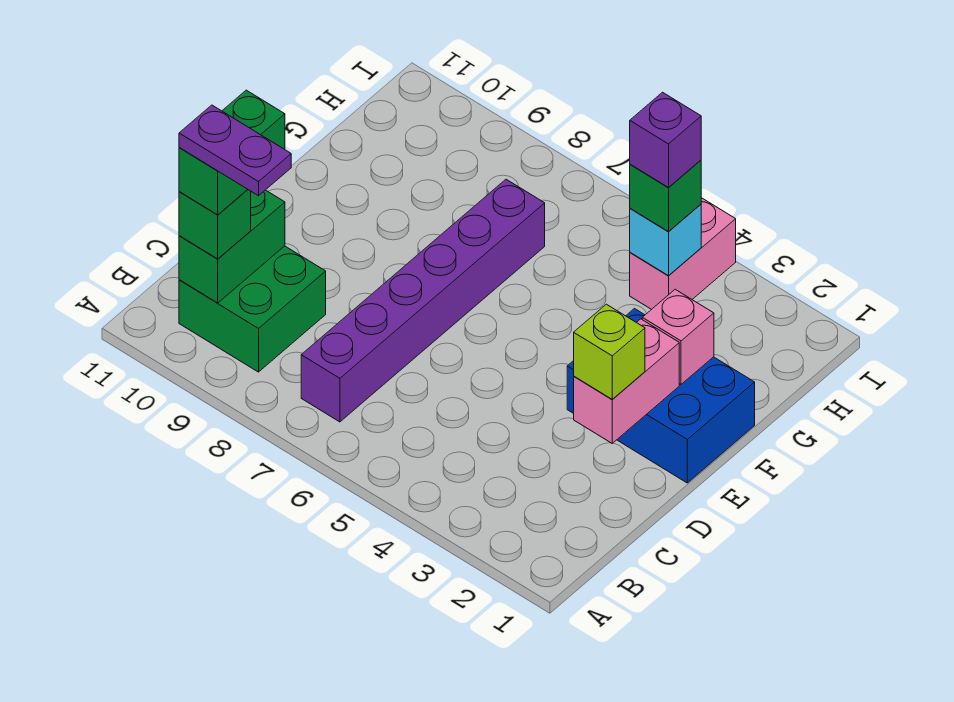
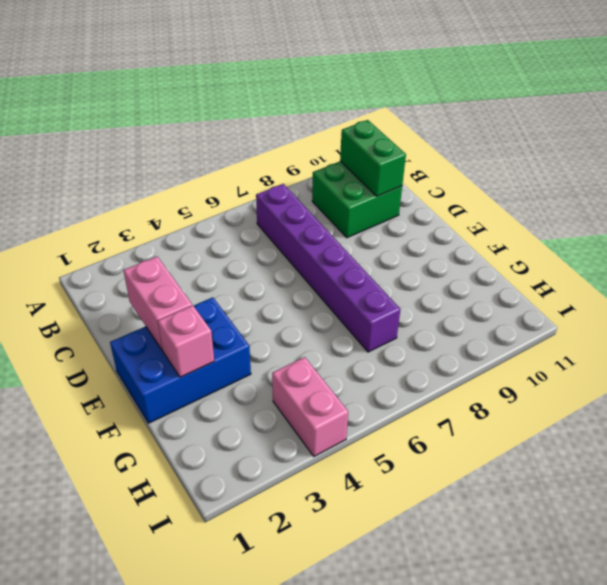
none -> cyan brick H4 level 2
none -> green brick B10 level 3
none -> lime brick D2 level 3

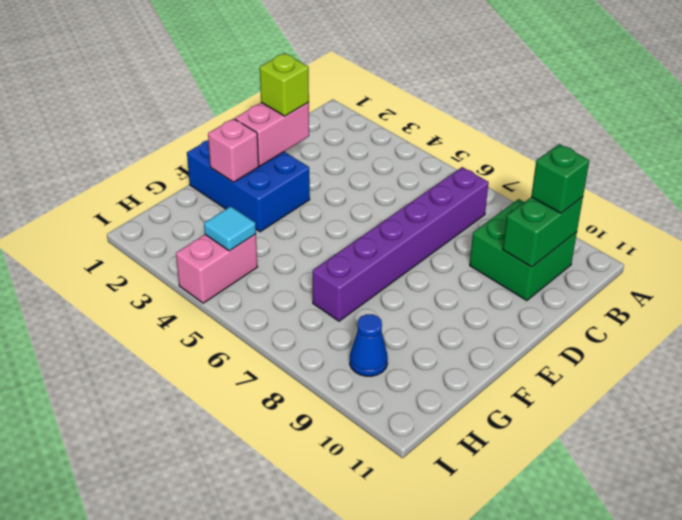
cyan tile H4 level 2 -> cyan brick H4 level 2
blue cone H9 level 1 -> none
none -> green brick H4 level 3
none -> green brick B10:C10 level 4
none -> purple brick H4 level 4

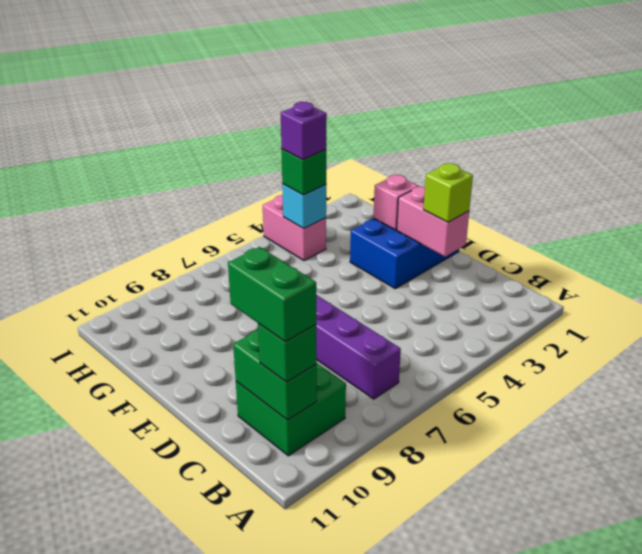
none -> purple plate B9:B10 level 5

